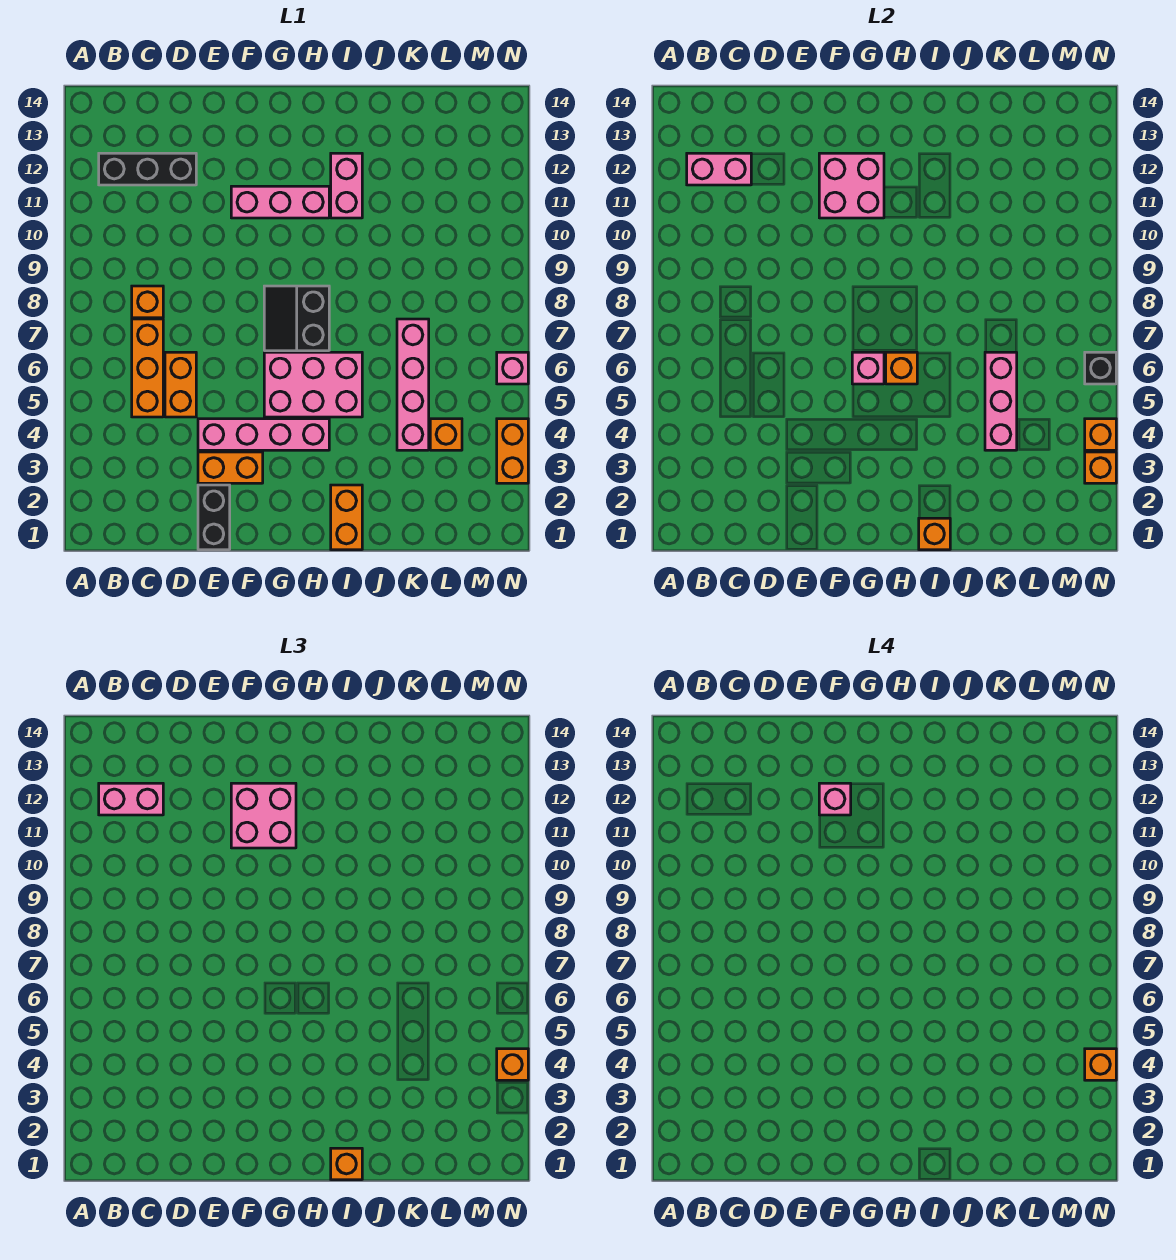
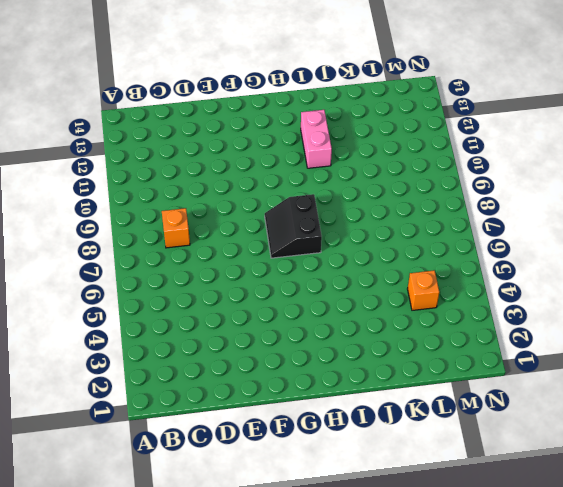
none -> black brick B12:D12 level 1
none -> orange brick C5:C7 level 1
none -> orange brick D5:D6 level 1
none -> black brick E1:E2 level 1

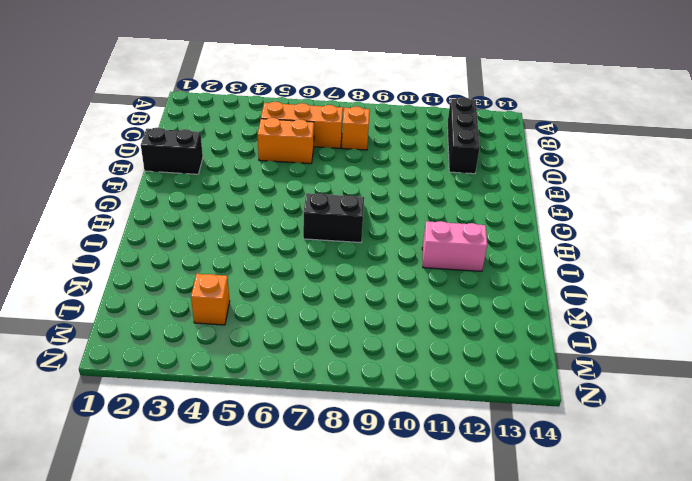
none -> orange brick E3:F3 level 1
none -> pink brick E4:H4 level 1
none -> pink brick F11:H11 level 1
none -> pink brick G5:I6 level 1

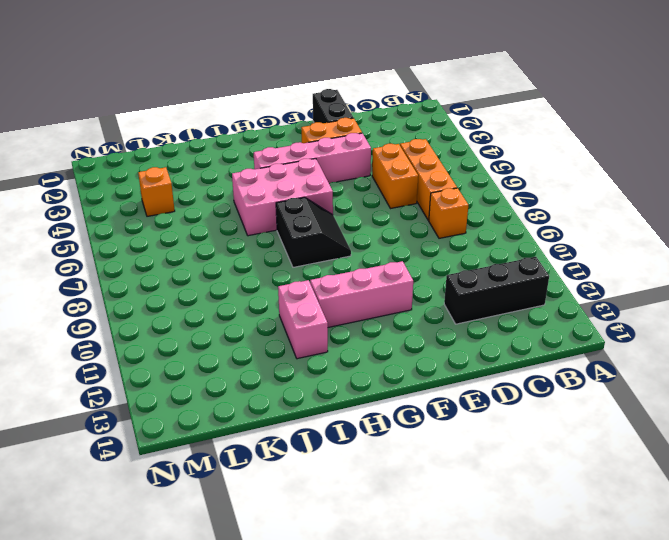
none -> orange brick I1:I2 level 1
none -> pink brick K4:K7 level 1
none -> orange brick N3:N4 level 1
none -> pink brick N6 level 1

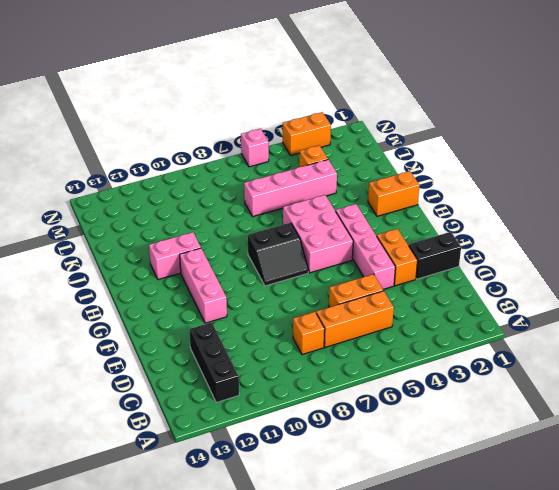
none -> pink brick B12:C12 level 2
none -> pink brick F11:G12 level 2
none -> pink brick G6 level 2
none -> orange brick H6 level 2

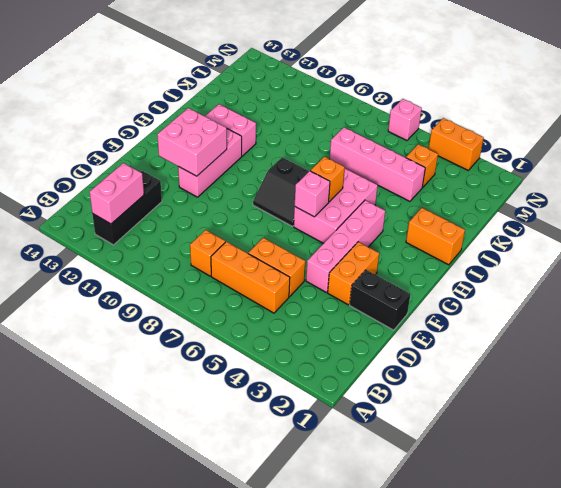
none -> orange brick I1 level 2
none -> pink brick K4:K6 level 2
none -> orange brick N3 level 2
none -> orange brick N4 level 2

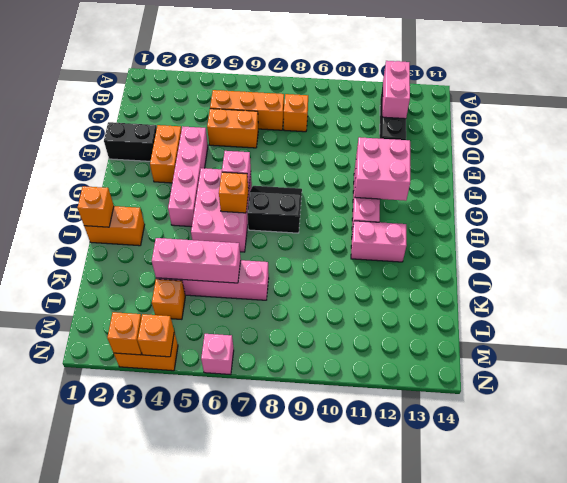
none -> black brick N6 level 2
none -> pink brick B12:C12 level 3
none -> pink brick F11:G12 level 3
none -> orange brick I1 level 3

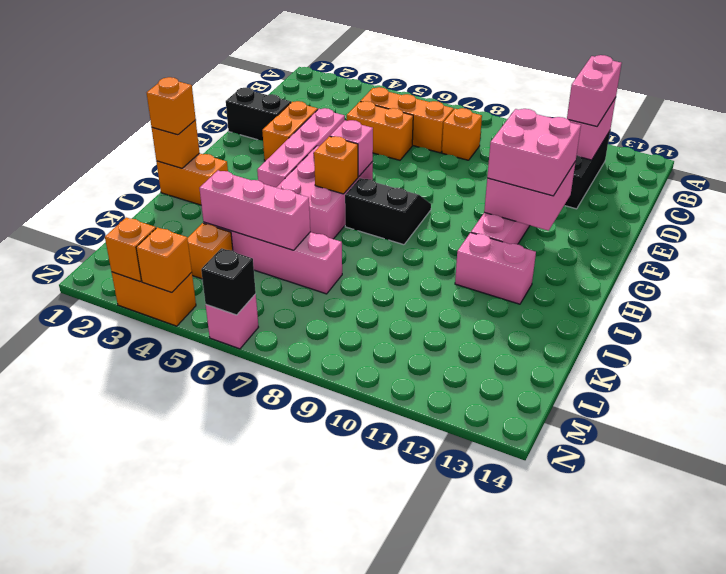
none -> orange brick N4 level 3
none -> pink brick F12 level 4
none -> orange brick N4 level 4

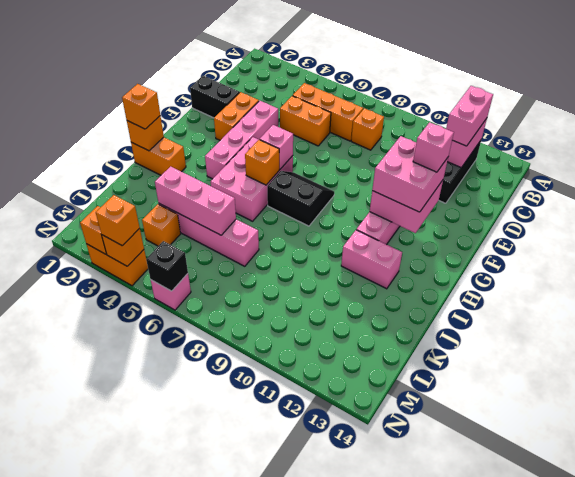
none -> orange brick N4 level 4

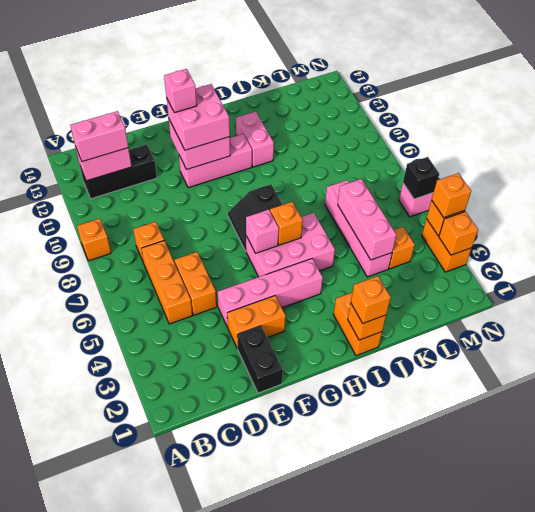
orange brick A9 level 1 -> orange brick N4 level 4

